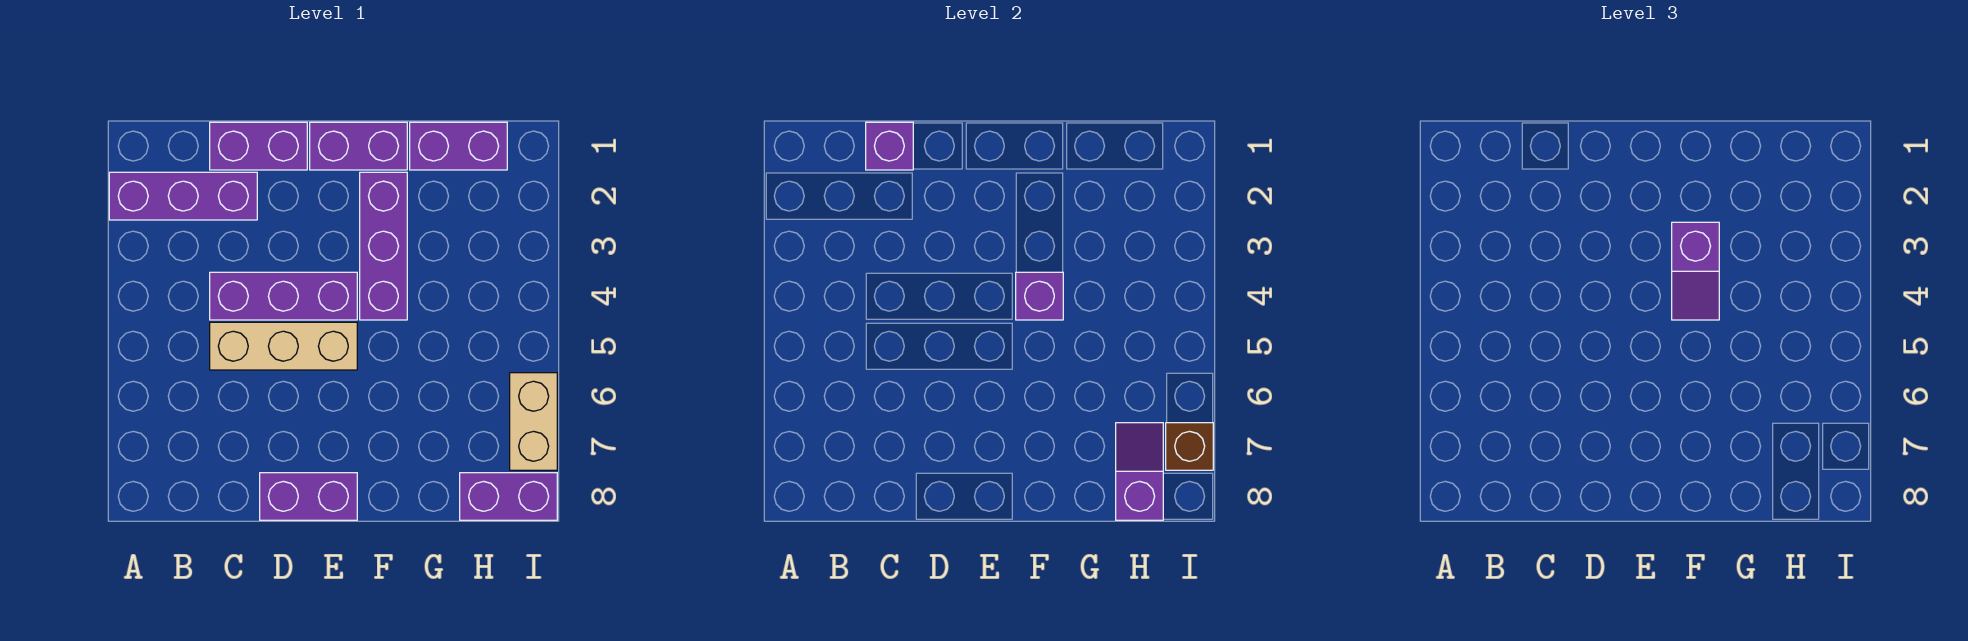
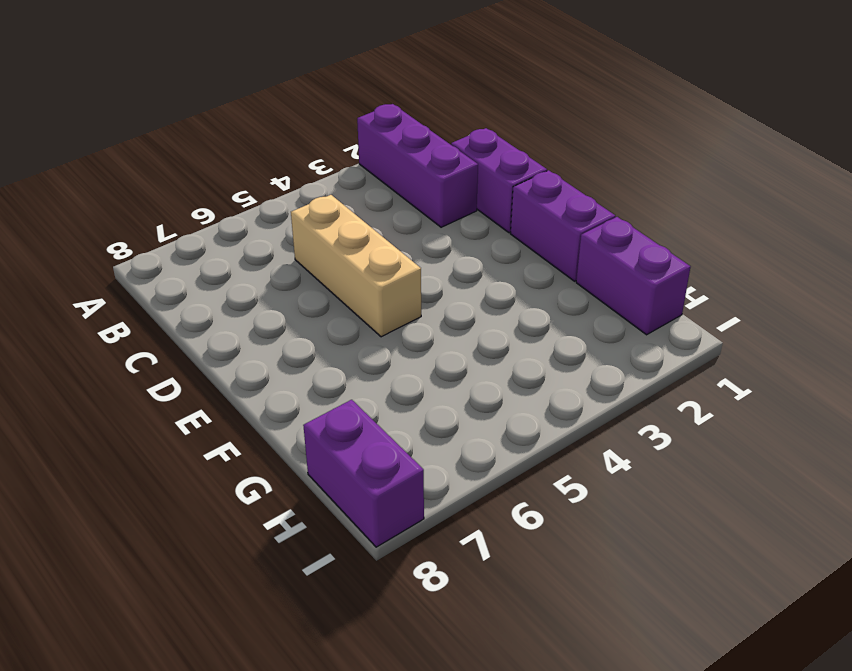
none -> purple brick C4:E4 level 1
none -> purple brick D8:E8 level 1
none -> purple brick F2:F4 level 1

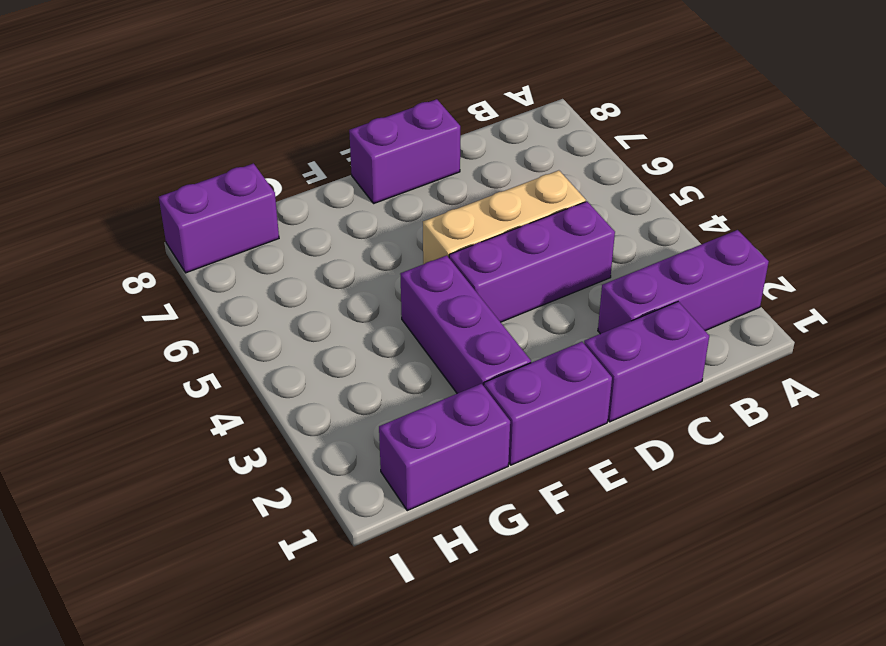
none -> tan brick I6:I7 level 1
none -> purple brick C1 level 2
none -> purple brick F4 level 2

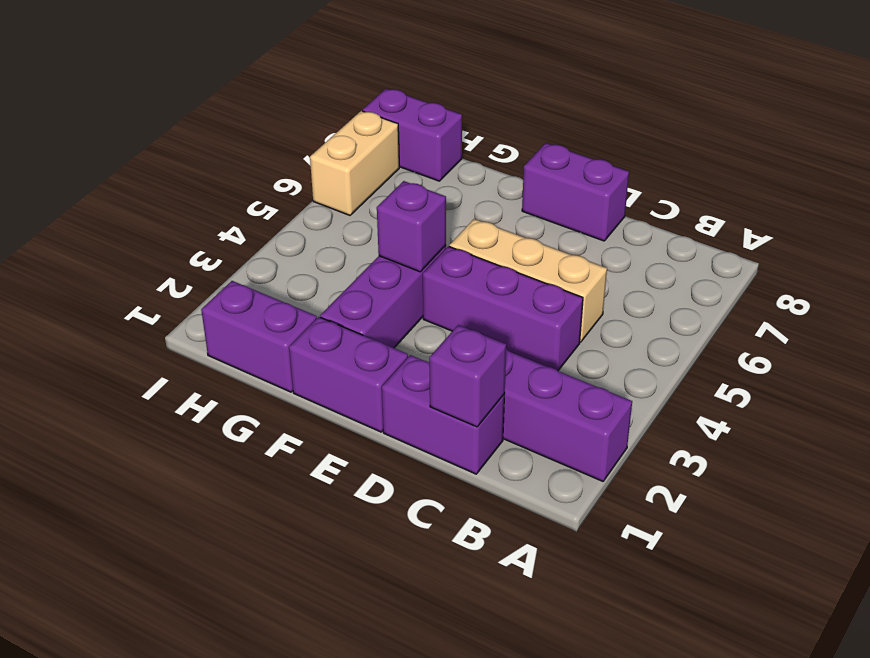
none -> purple slope H7:H8 level 2 top 8
none -> brown brick I7 level 2
none -> purple slope F3:F4 level 3 top 3

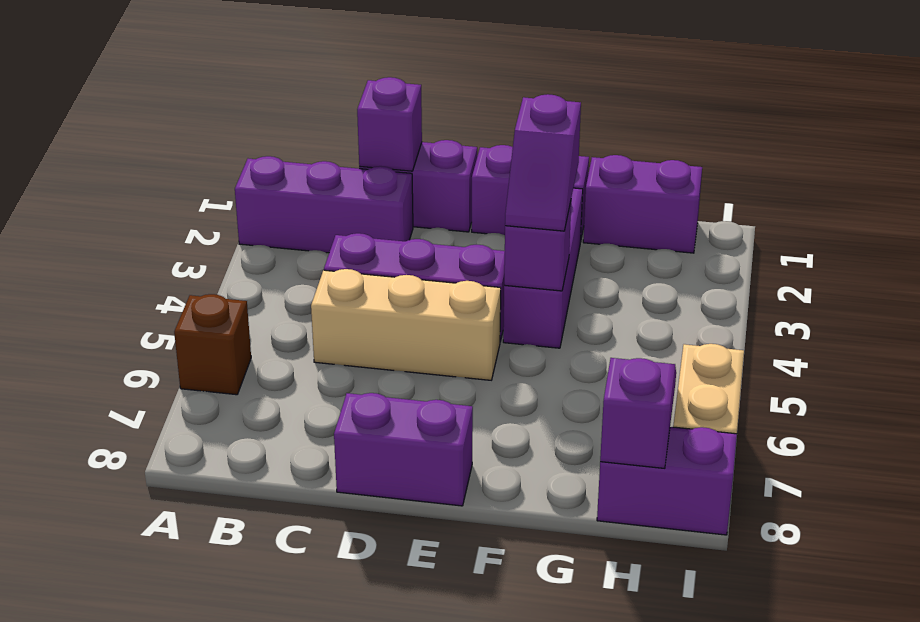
brown brick A6 level 1 -> brown brick I7 level 2

